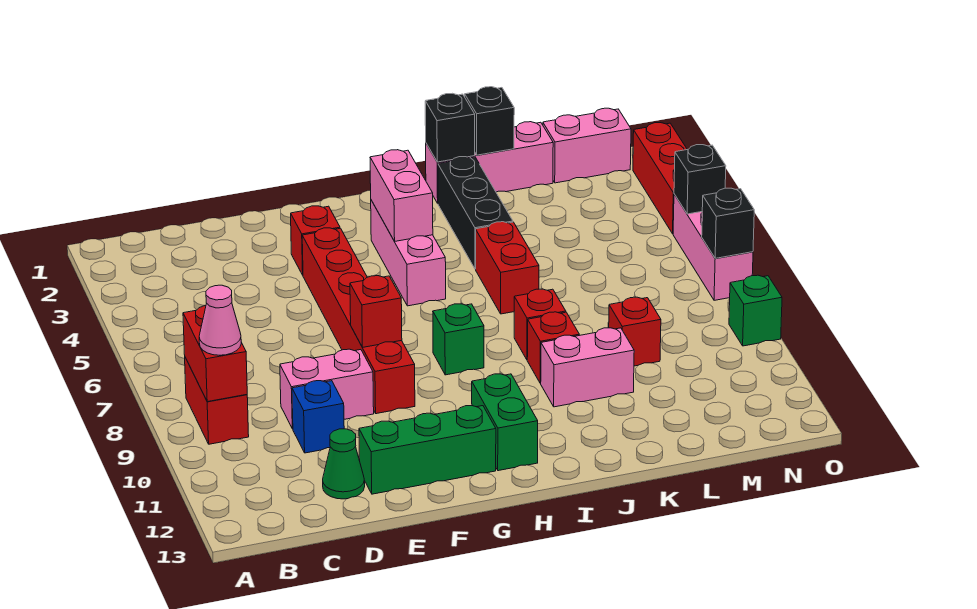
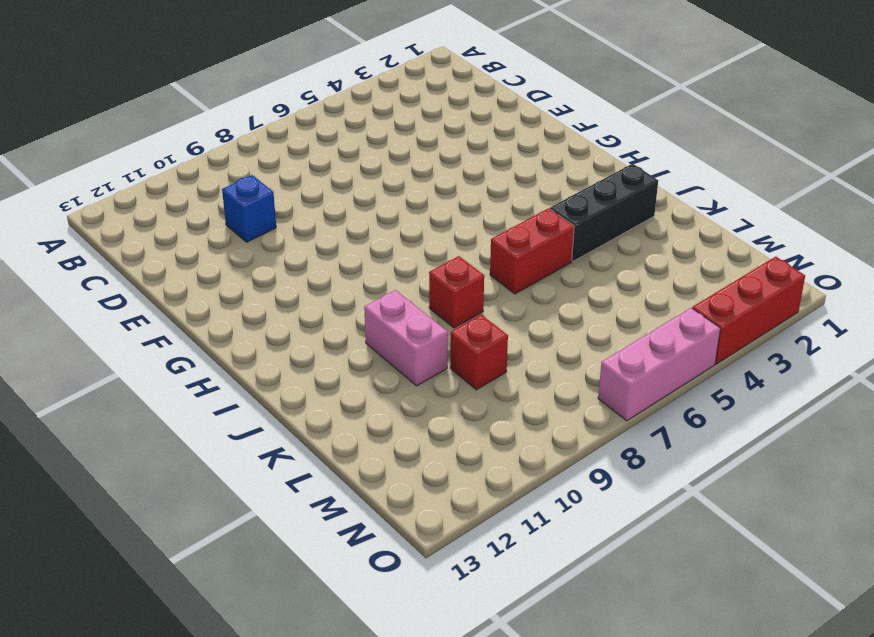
none -> red brick B8:B9 level 1
none -> pink brick D9:E9 level 1
none -> green cone D12 level 1

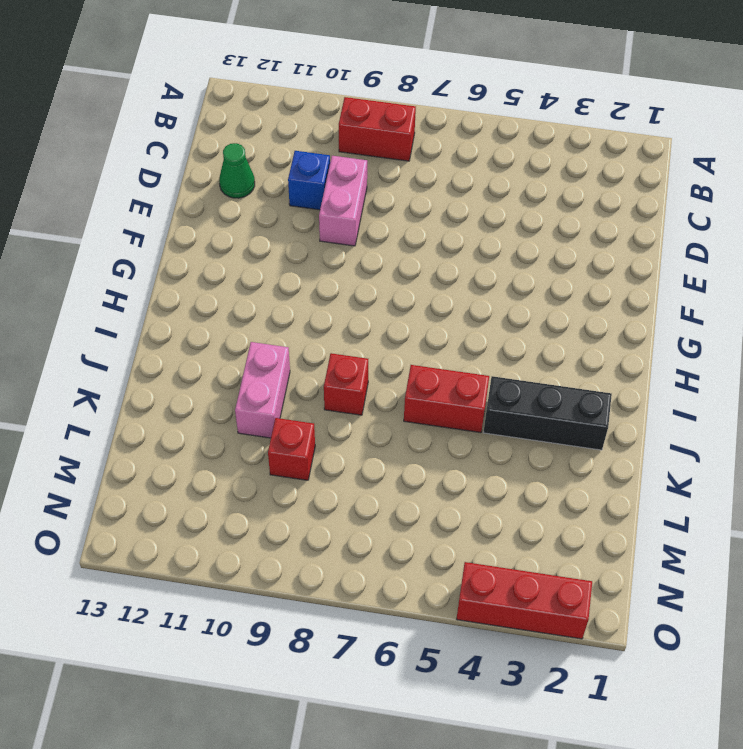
none -> green brick E12:G12 level 1
none -> red brick F3 level 1
none -> red brick F4:F9 level 1

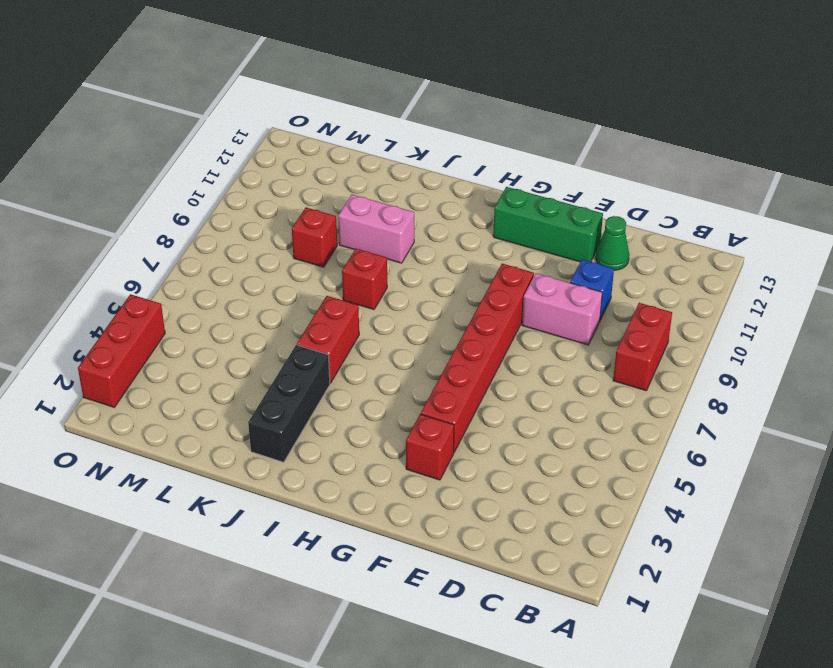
none -> pink brick H3:H5 level 1
none -> green brick H8 level 1
none -> green brick H11:H12 level 1

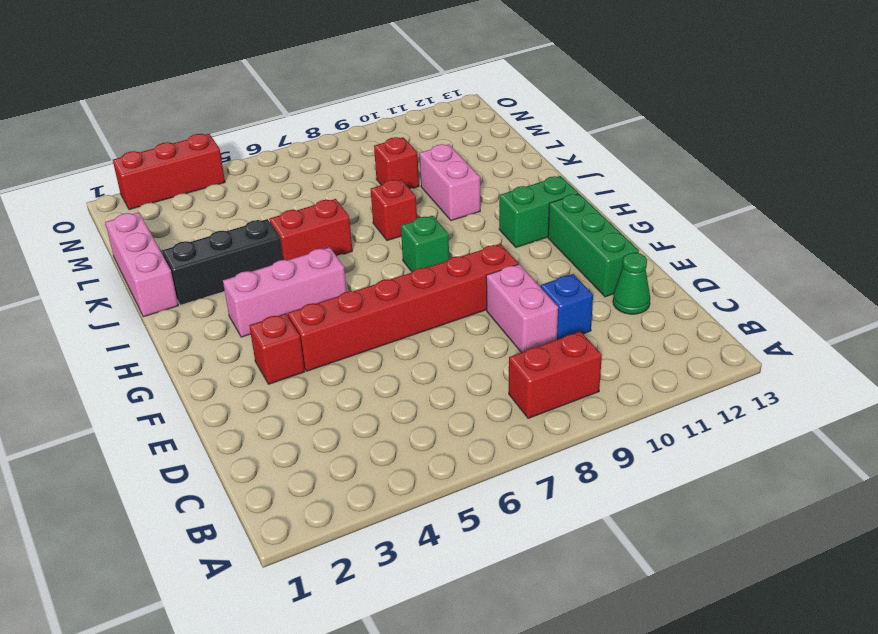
none -> red brick J9 level 1
none -> pink brick M1:N1 level 1
none -> pink brick O5:O7 level 1

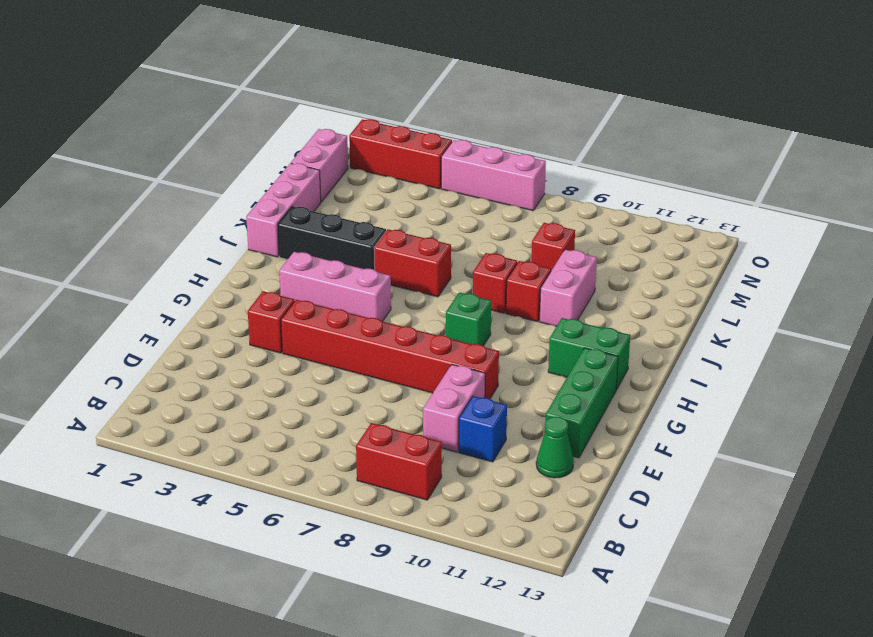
none -> green brick O9 level 1
none -> red brick B8:B9 level 2
none -> red brick F8 level 2

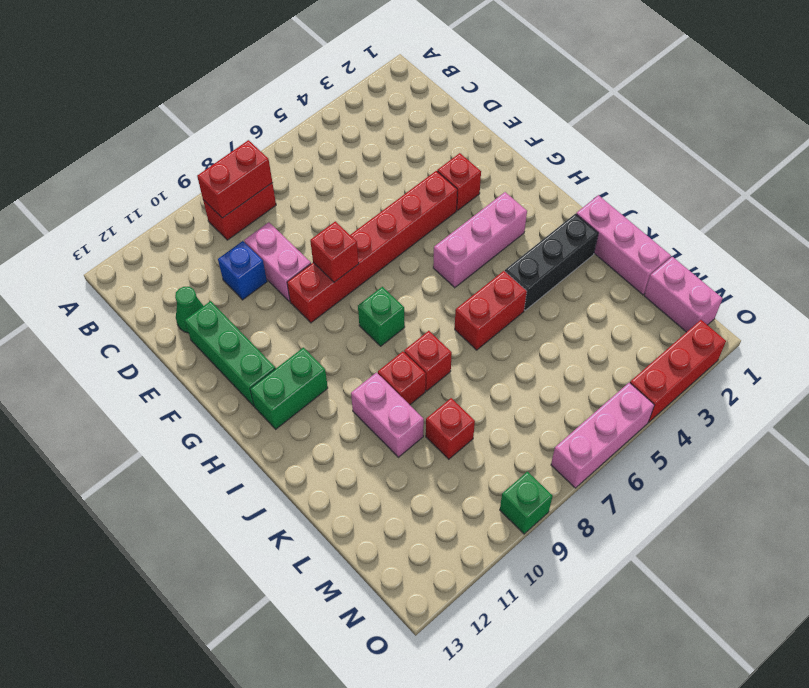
none -> pink brick H3:H4 level 2
none -> black brick J1 level 2
none -> black brick K1 level 2

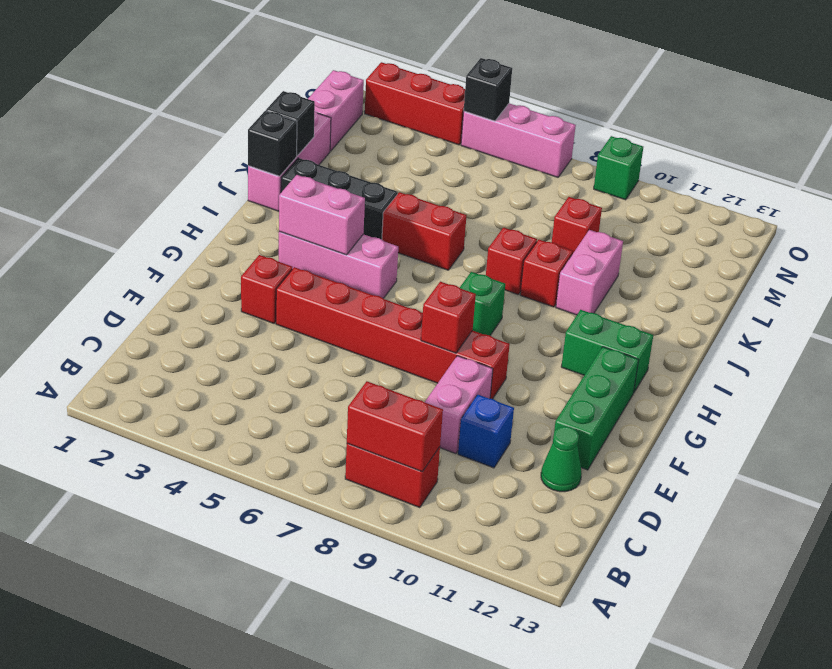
none -> black brick O7 level 2
none -> pink cone B9 level 3

